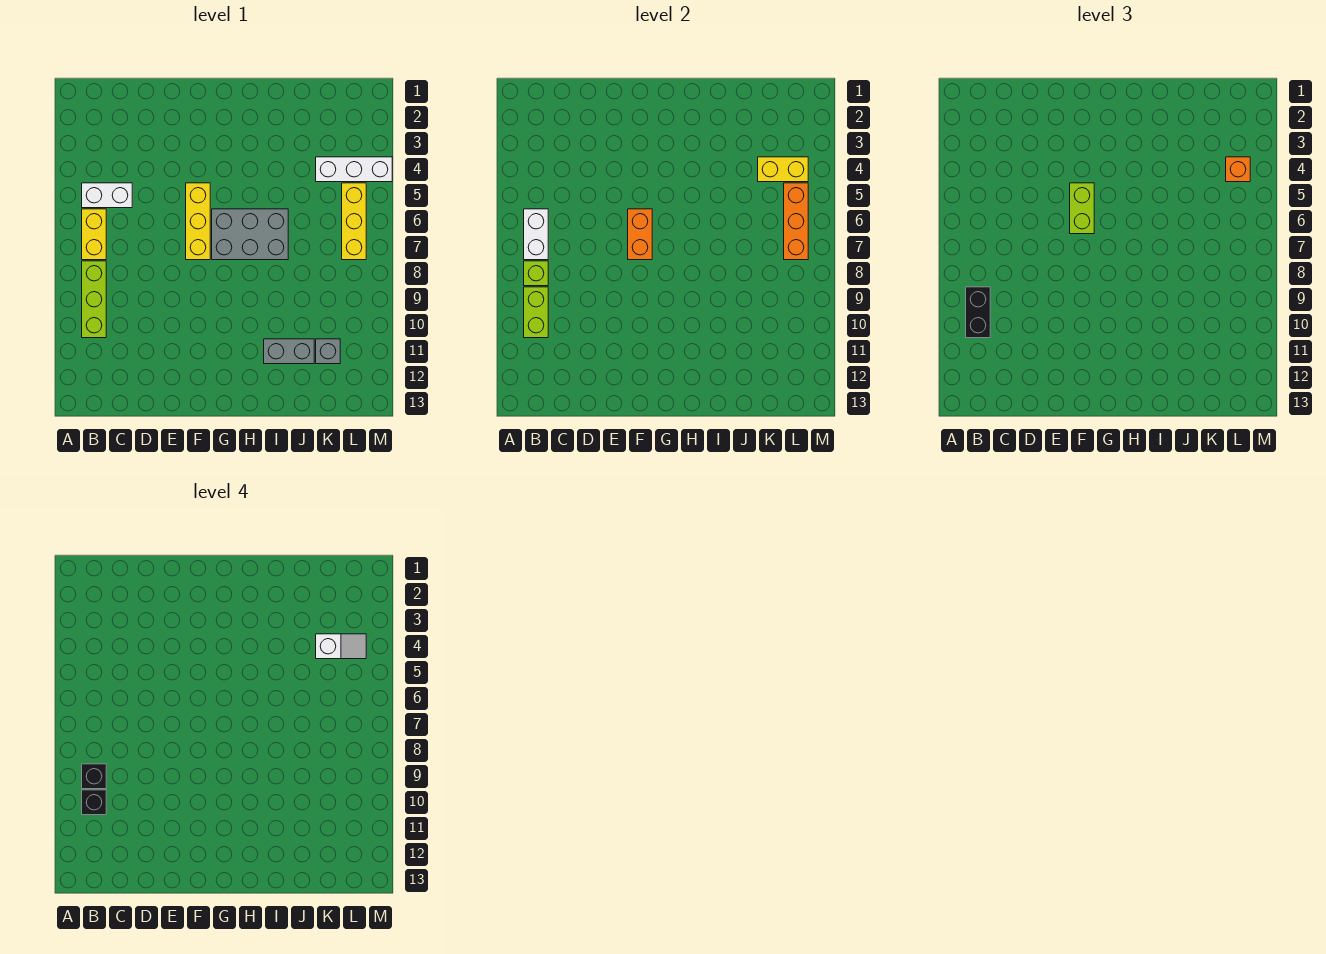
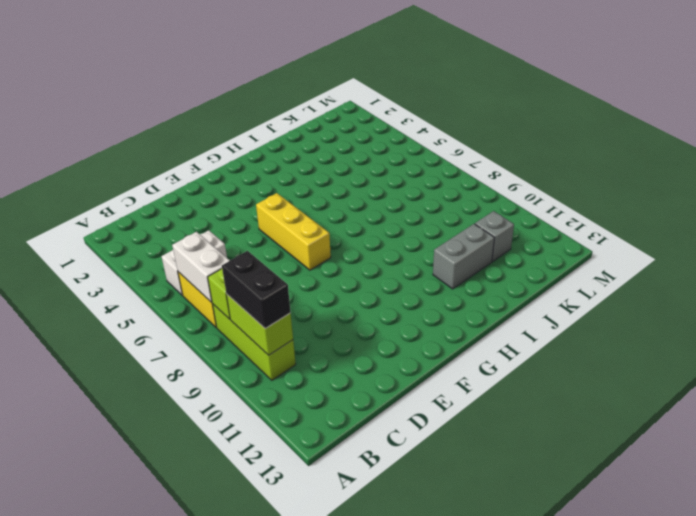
none -> grey brick G6:I7 level 1
none -> white brick K4:M4 level 1
none -> yellow brick L5:L7 level 1

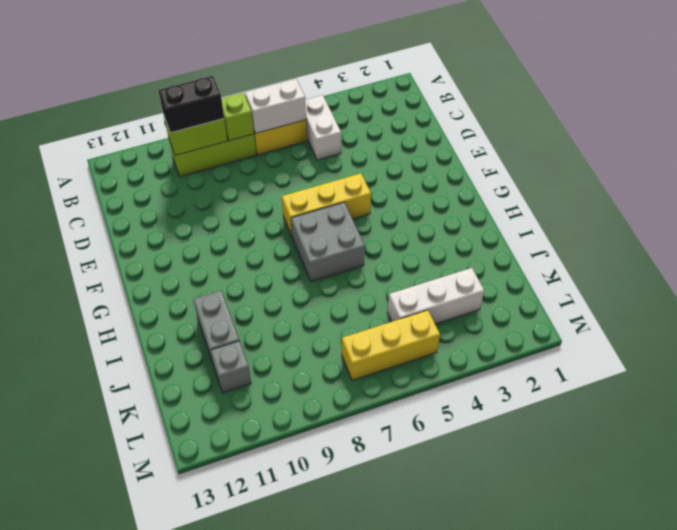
grey brick G6:H7 level 1 -> grey brick G6:I7 level 1
white brick K3:K5 level 1 -> white brick K4:M4 level 1
none -> orange brick F6:F7 level 2
none -> yellow brick K4:L4 level 2
none -> orange brick L5:L7 level 2

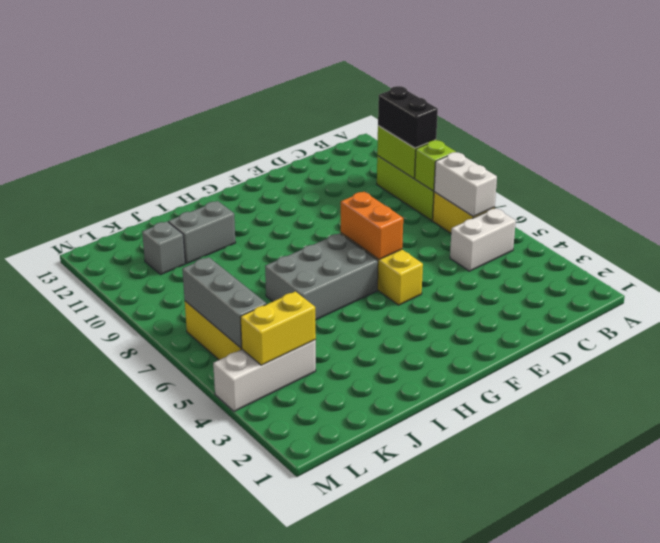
grey brick L5:L7 level 2 -> orange brick L5:L7 level 2
none -> lime brick F5:F6 level 3
none -> orange brick L4 level 3
none -> black brick B9 level 4

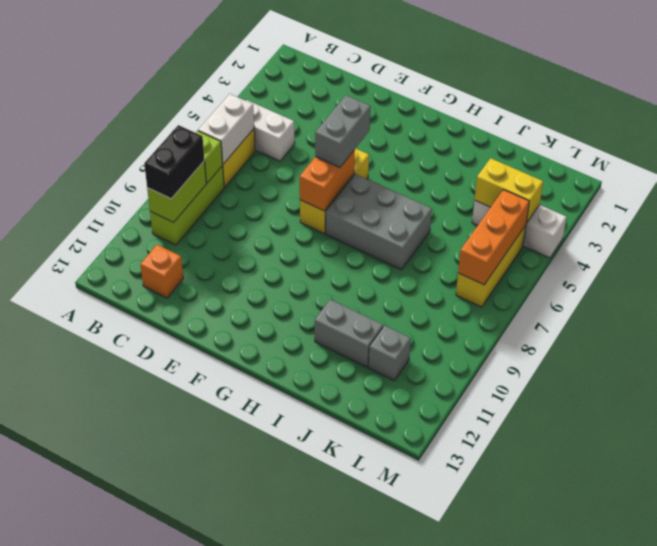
orange brick C12 level 1 -> orange brick L4 level 3
grey brick F5:F6 level 3 -> lime brick F5:F6 level 3
none -> black brick B9 level 4
none -> black brick B10 level 4
none -> white slope K4:L4 level 4 top K

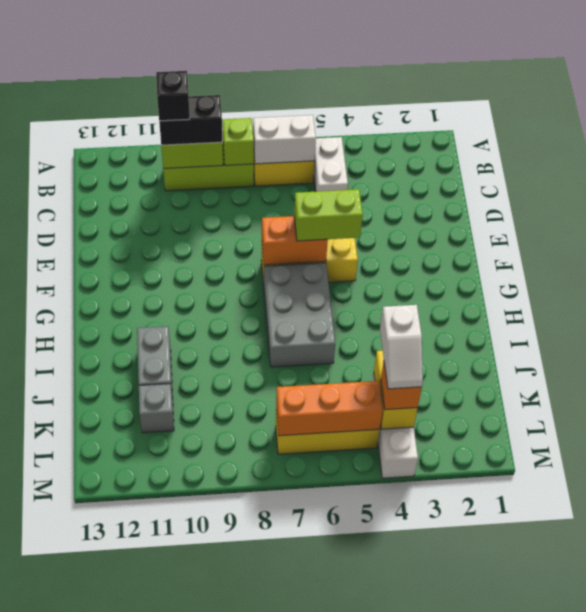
none -> black brick B9 level 4

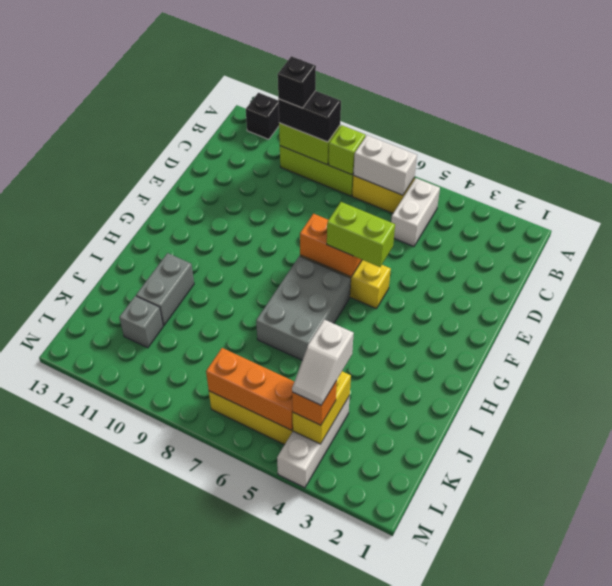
black brick A12 level 1 -> black brick B9 level 4

